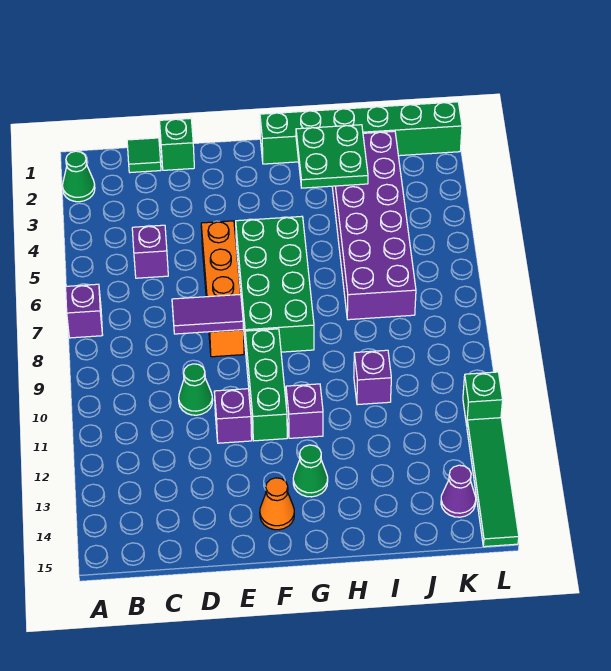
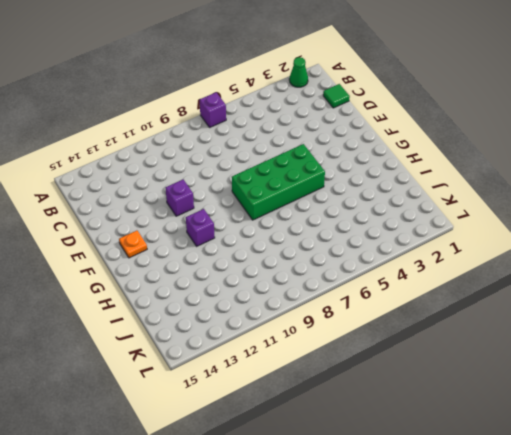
orange plate F14 level 1 -> orange cone F14 level 1
none -> purple brick C5 level 1
none -> green brick D1 level 1
none -> green cone D10 level 1

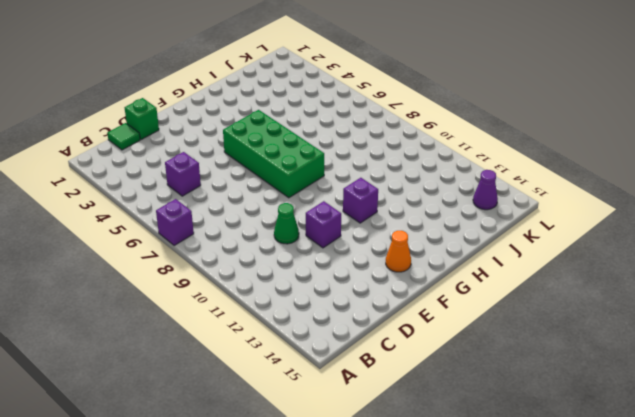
none -> green cone A2 level 1
none -> orange brick E5:E8 level 1
none -> green brick F9:F11 level 1

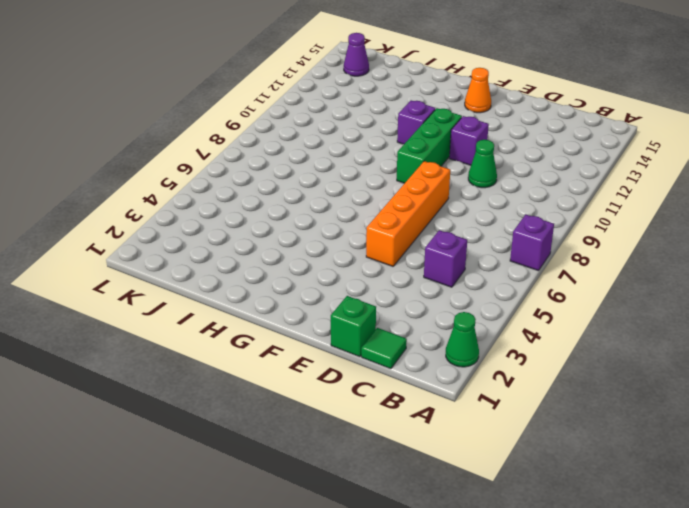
none -> green brick F5:G8 level 1
none -> green brick G1:L1 level 1
none -> green cone G13 level 1

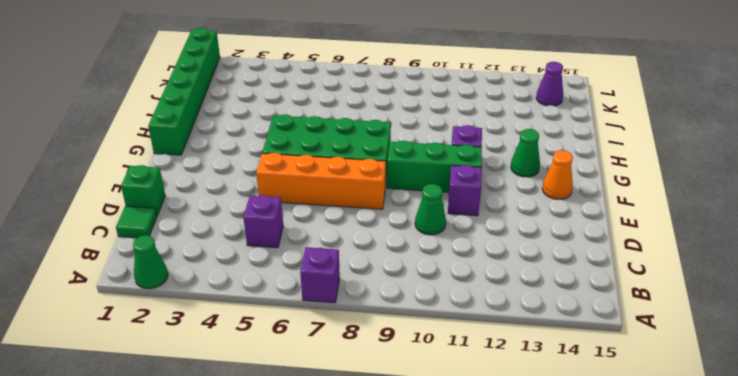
none -> purple brick I2:J7 level 1
none -> purple brick I10 level 1
none -> green brick L11 level 1

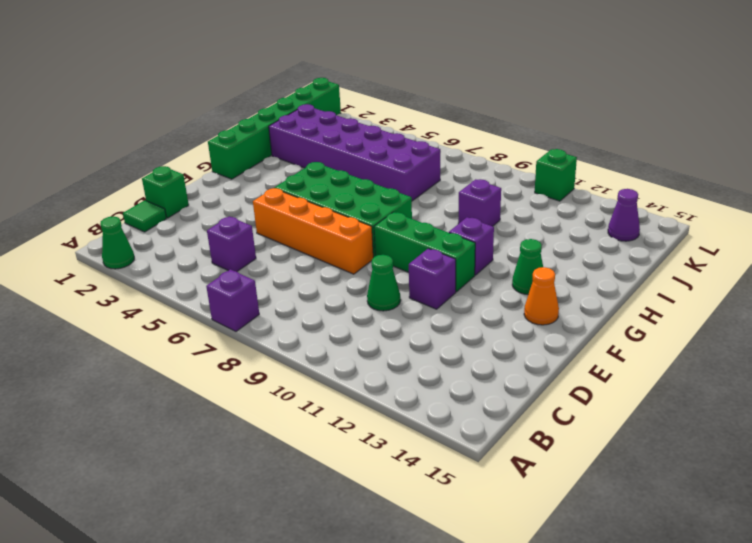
none -> green tile L12:L15 level 1
none -> purple tile D8:E8 level 2
none -> green plate H2:I3 level 2

